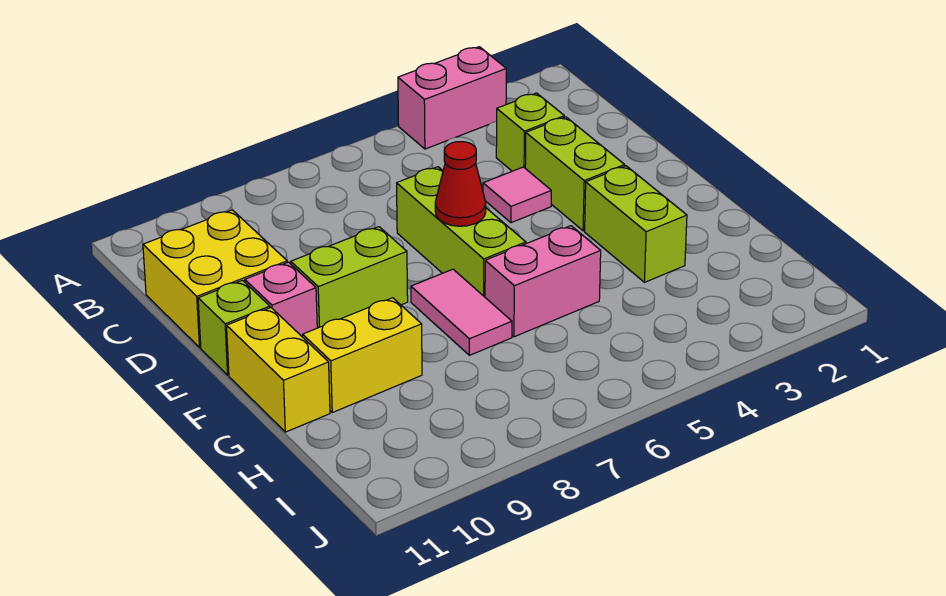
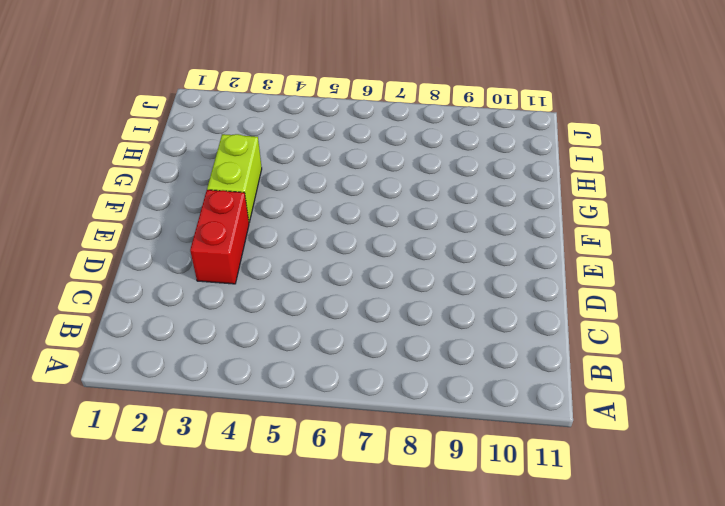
red brick D3:E3 level 1 -> lime brick D3:E3 level 1
none -> pink brick A3:A4 level 1
none -> lime brick C3 level 1
none -> yellow brick C10:D11 level 1

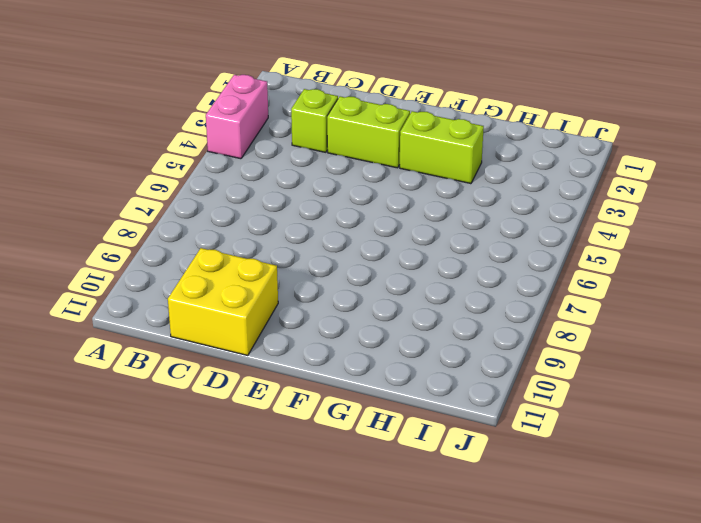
none -> pink tile D4 level 1
none -> lime brick D6:F6 level 1
none -> lime brick E8:E9 level 1

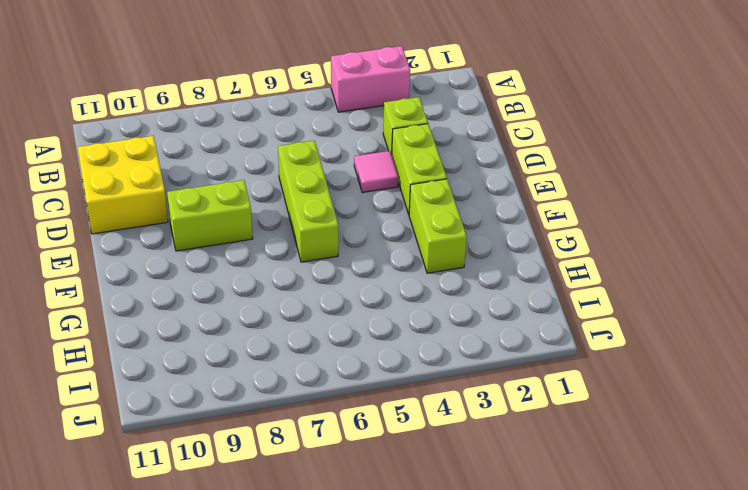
none -> pink brick E10 level 1
none -> lime brick E11 level 1
none -> pink tile F7:G7 level 1

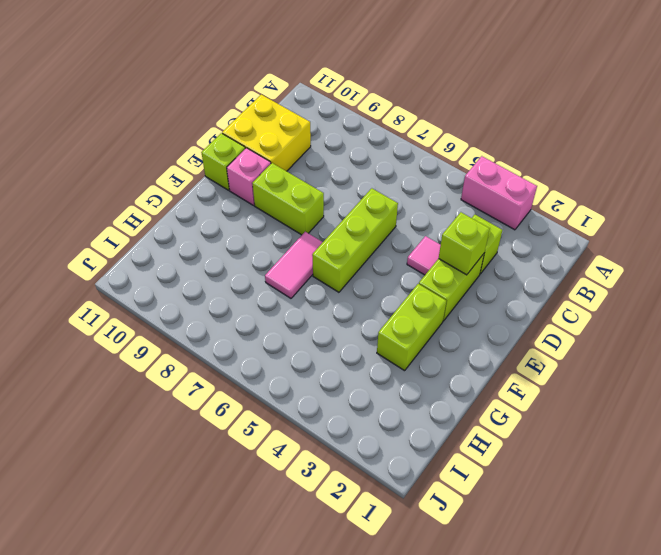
lime brick D3 level 2 -> none
none -> yellow brick F11:G11 level 1
none -> pink brick G5:G6 level 1
none -> yellow brick G9:G10 level 1

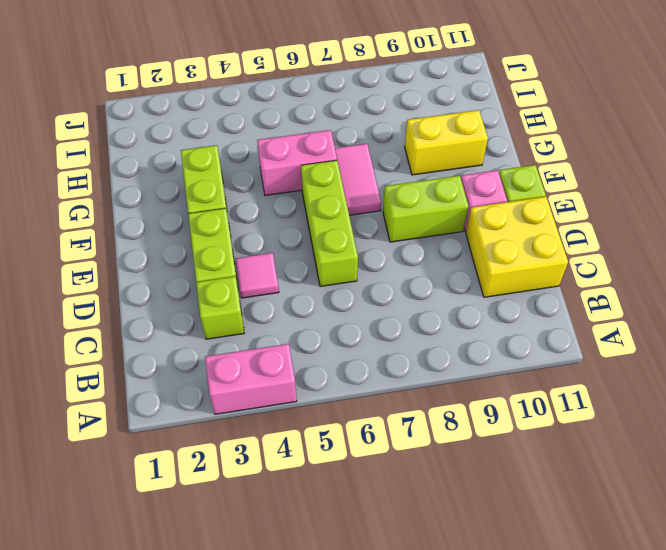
none -> yellow brick F11:G11 level 1
none -> red cone E6 level 2

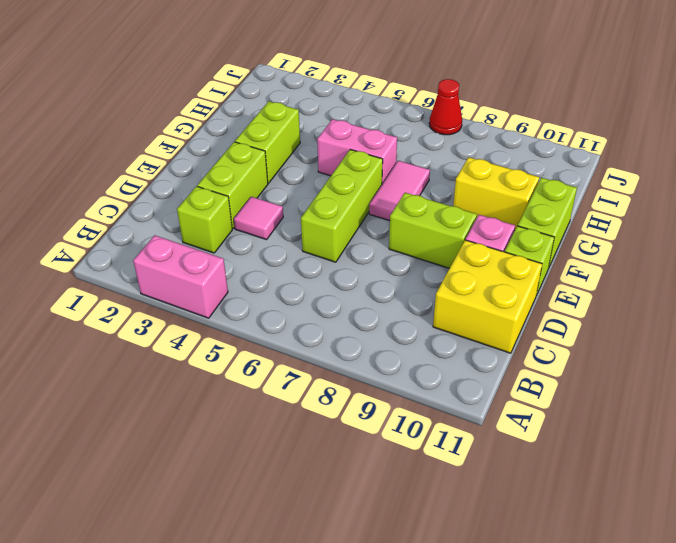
lime brick F11:G11 level 1 -> yellow brick F11:G11 level 1
red cone J7 level 1 -> red cone E6 level 2

